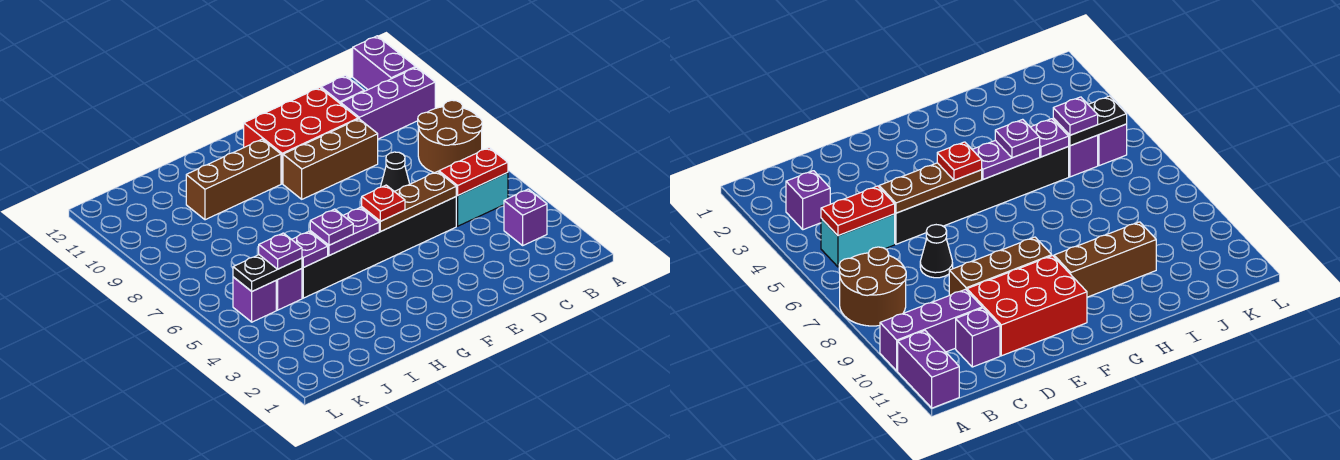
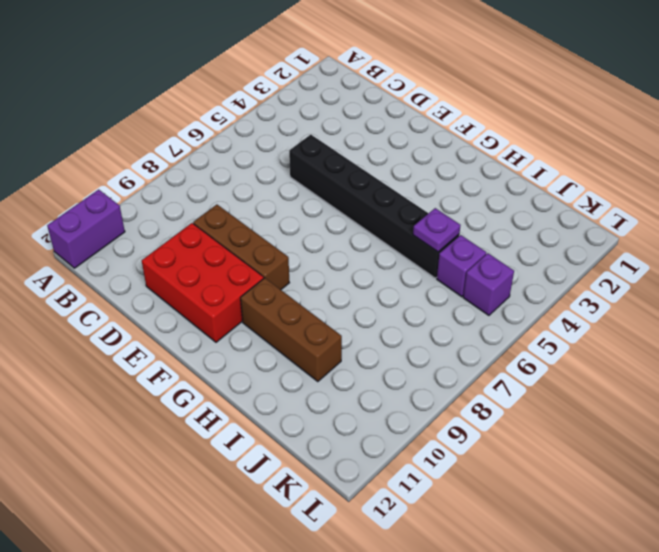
none -> brown round brick A7:B8 level 1
none -> purple brick A10:C10 level 1
none -> purple brick B3 level 1

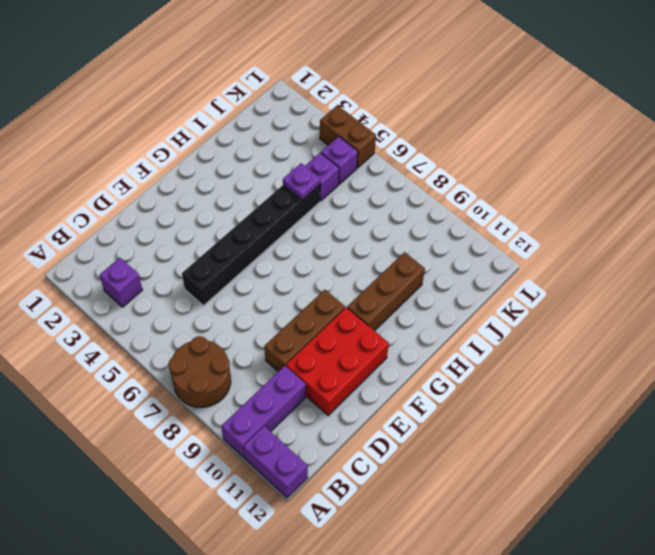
brown brick L4:L5 level 1 -> none
none -> cyan brick B5:C5 level 1
none -> purple brick C11 level 1
none -> black cone D7 level 1

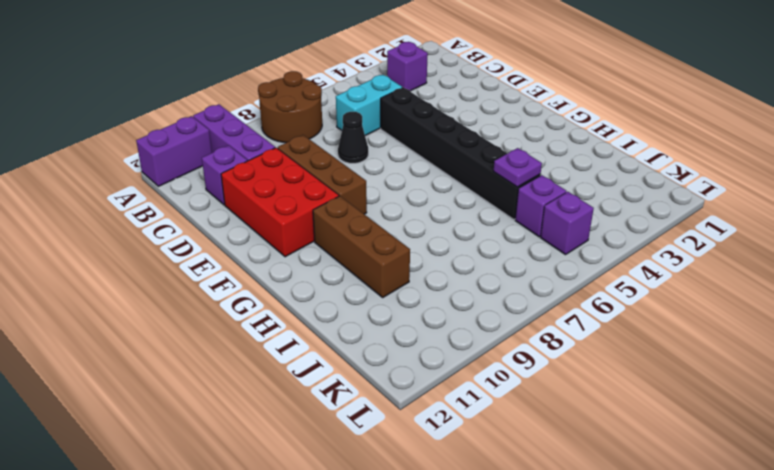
cyan brick C5:C6 level 1 -> cyan brick B5:C5 level 1
none -> red plate B5:C5 level 2
none -> brown plate D5:F5 level 2
none -> purple plate G5:H5 level 2

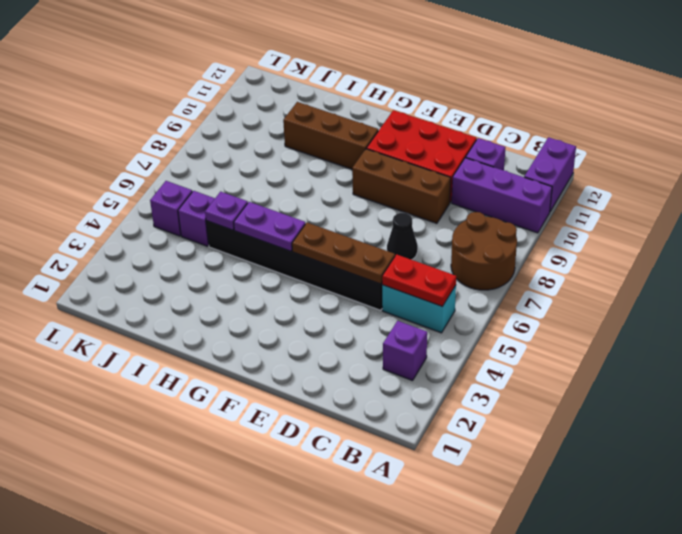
none -> black plate J5:K5 level 2
none -> red plate F5 level 3
none -> purple plate H5 level 3

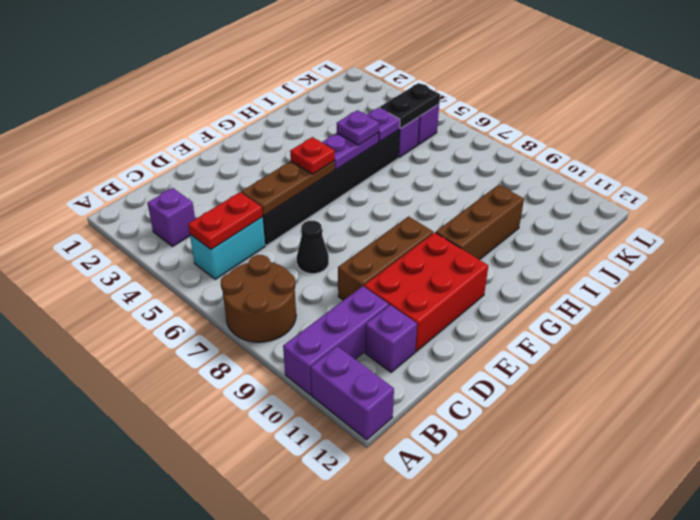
none -> purple plate J5 level 3

